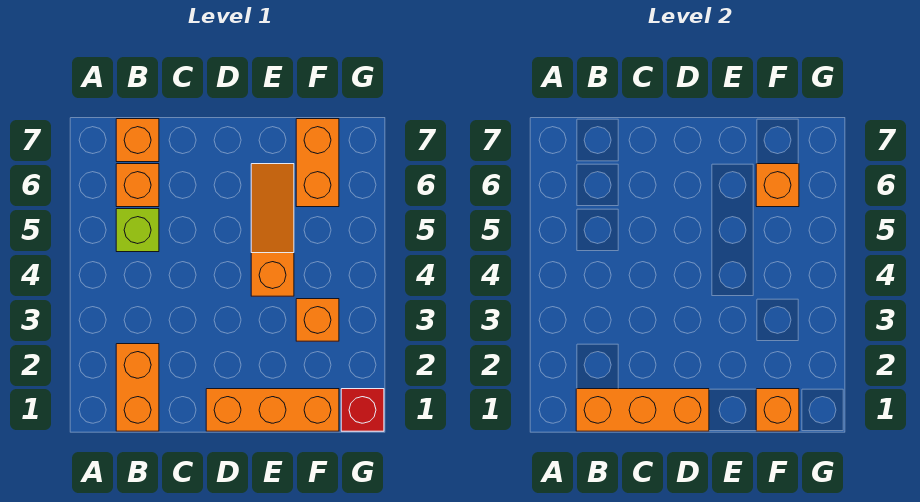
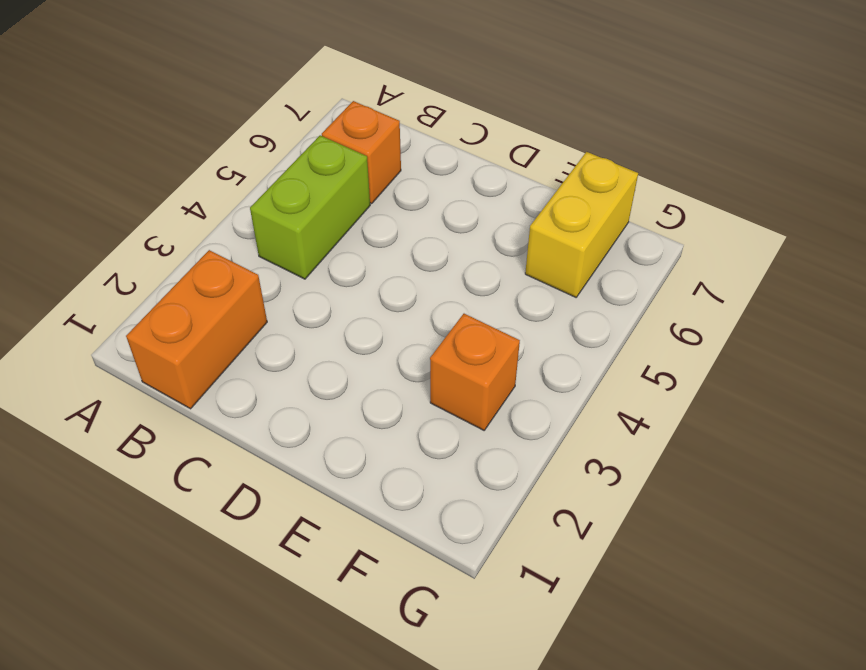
lime brick B4:B5 level 1 -> lime brick B5 level 1
yellow brick F6:F7 level 1 -> orange brick F6:F7 level 1
none -> orange brick B7 level 1
none -> orange brick D1:F1 level 1
none -> orange slope E4:E6 level 1 top 4

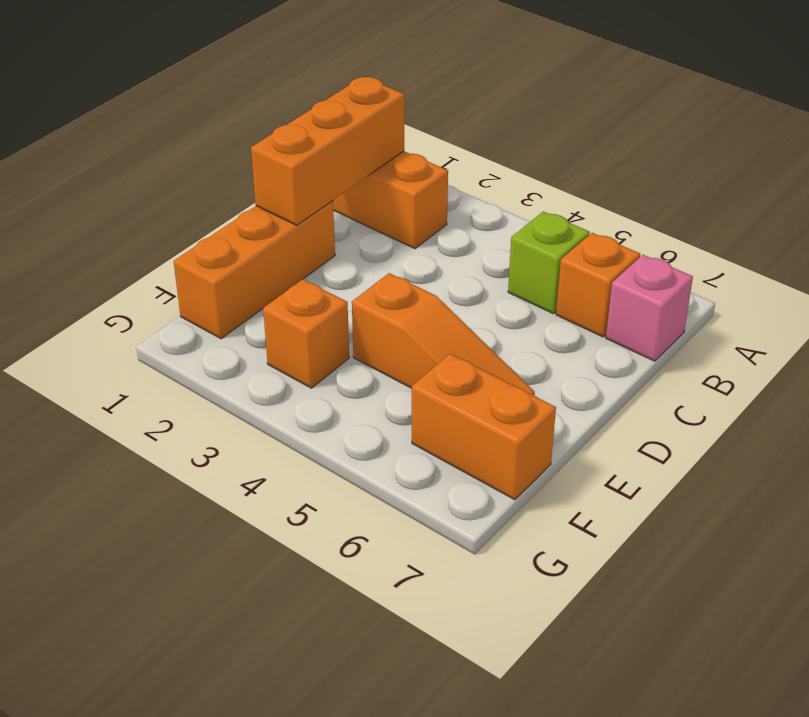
pink brick B7 level 1 -> orange brick B7 level 1
none -> red brick G1 level 1
none -> orange brick F1 level 2
none -> orange brick F6 level 2

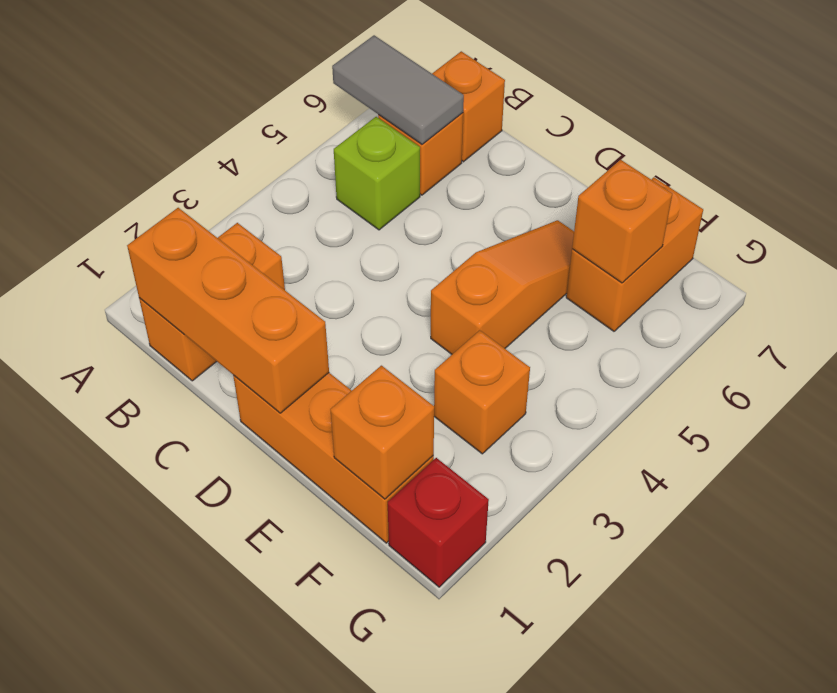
grey tile A6:B6 level 2 -> none

